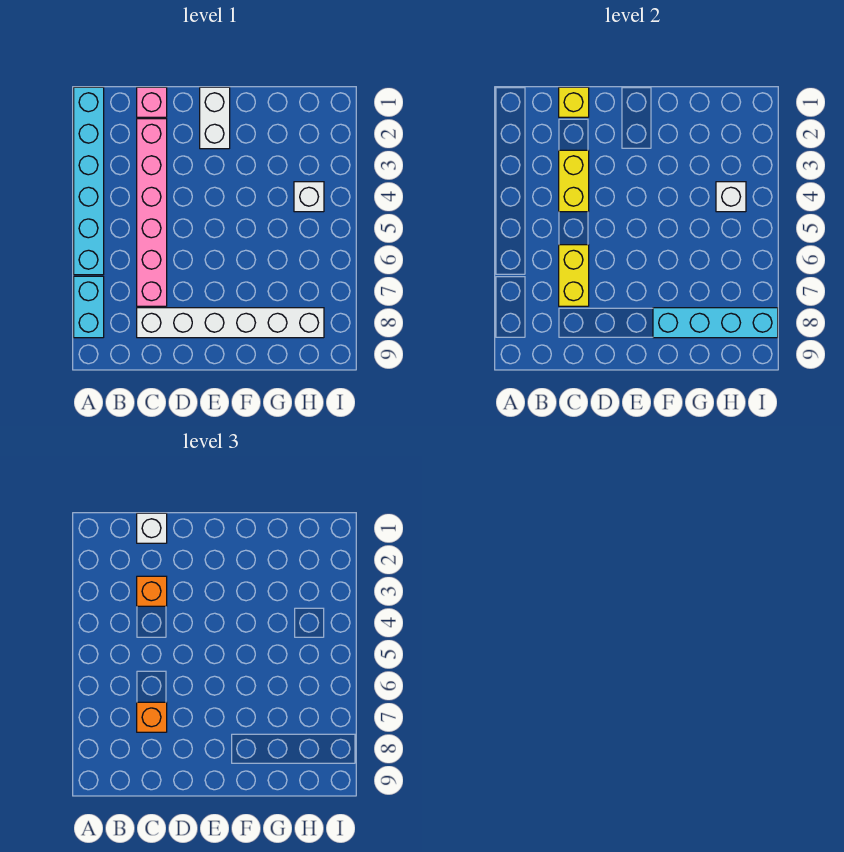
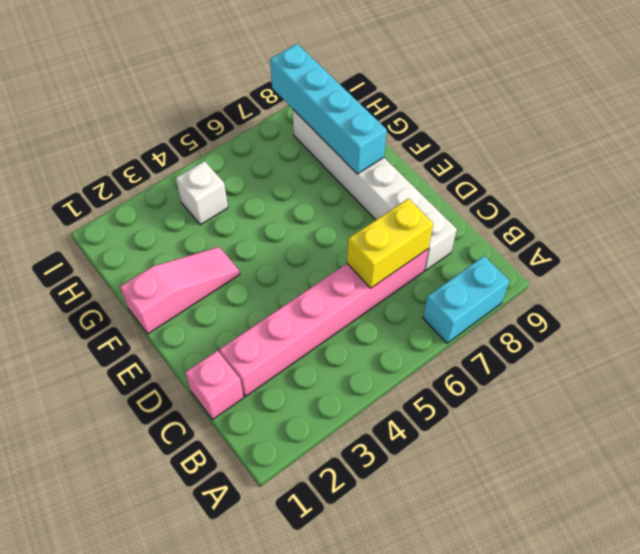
pink slope F1:F3 level 1 top 1 -> none
none -> cyan brick A1:A6 level 1
none -> white brick E1:E2 level 1
none -> yellow brick C1 level 2

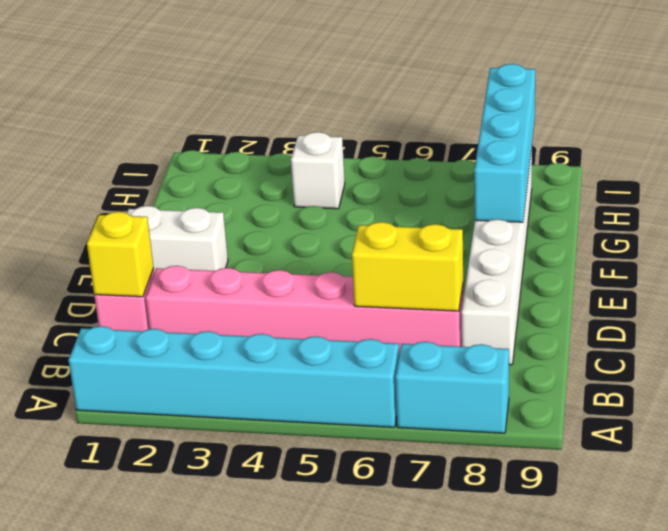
none -> yellow brick C3:C4 level 2
none -> white brick H4 level 2
none -> white brick C1 level 3

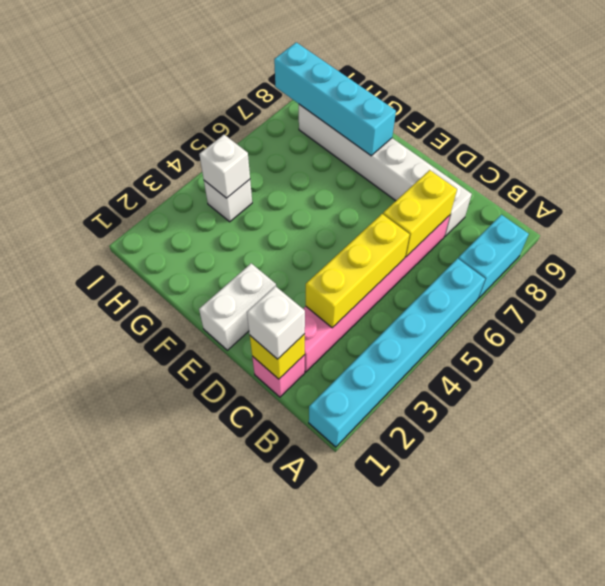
yellow brick C3:C5 level 2 -> yellow brick C3:C4 level 2
none -> orange brick C3 level 3
none -> orange brick C7 level 3

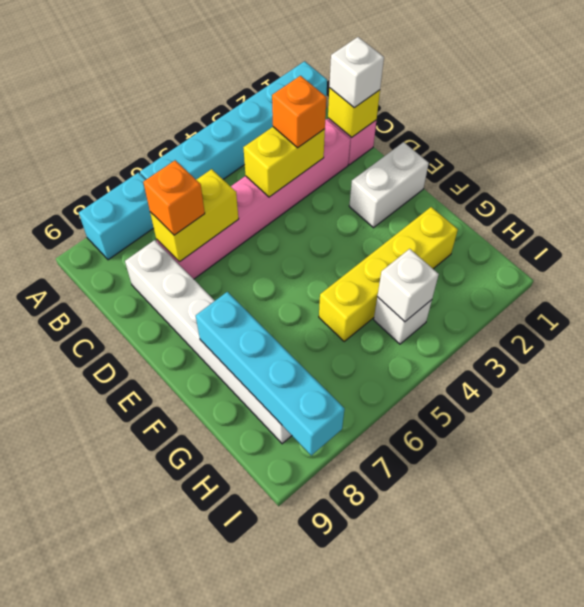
yellow brick G2:G5 level 1 -> none

